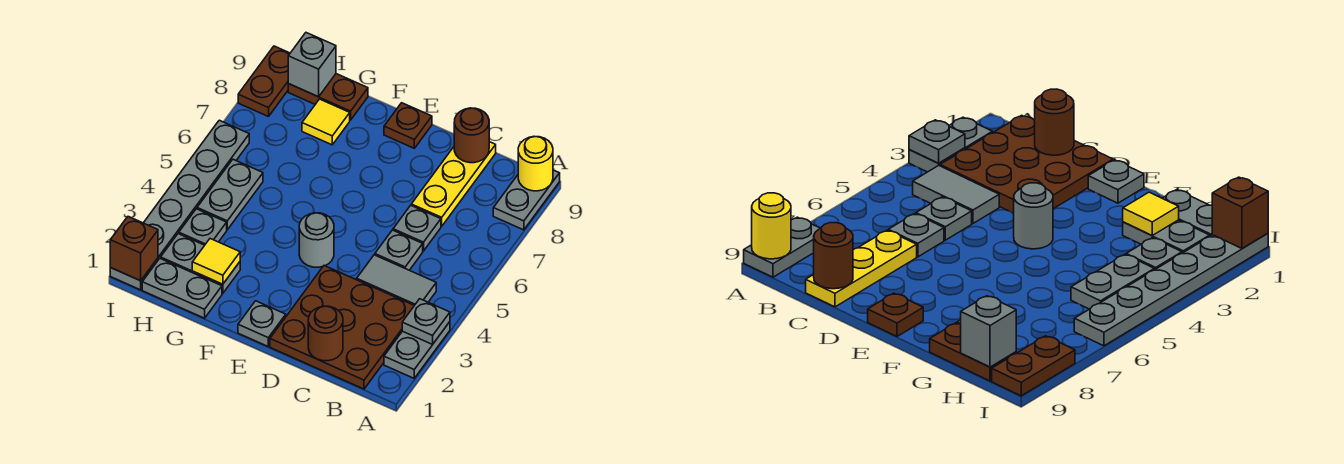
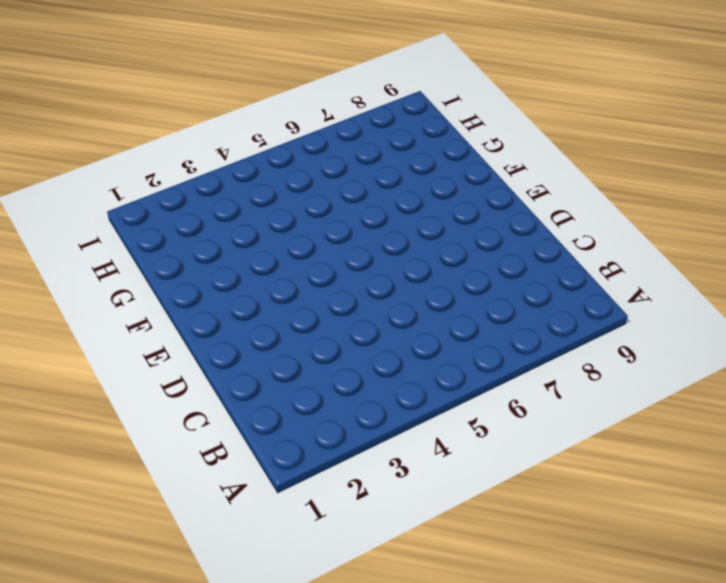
none -> grey plate A2:A3 level 1
none -> grey plate A8:A9 level 1
none -> brown plate B1:D3 level 1

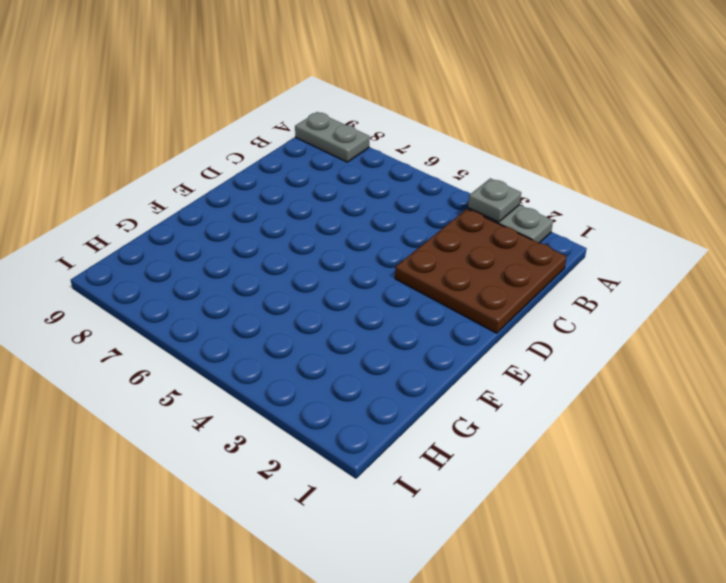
none -> grey tile B4:C4 level 1
none -> grey plate C5 level 1
none -> grey plate C6 level 1

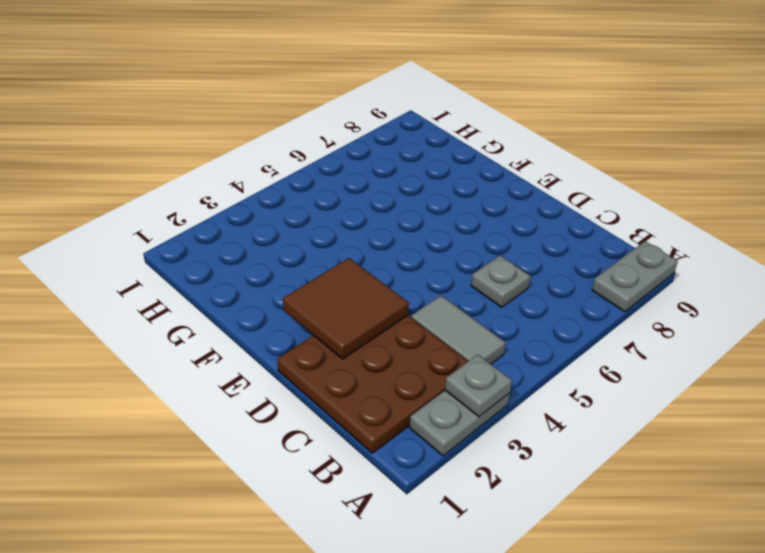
brown tile D2:E3 level 2 -> none
none -> grey plate C5 level 1
none -> yellow plate C7:C9 level 1
none -> grey plate E1 level 1

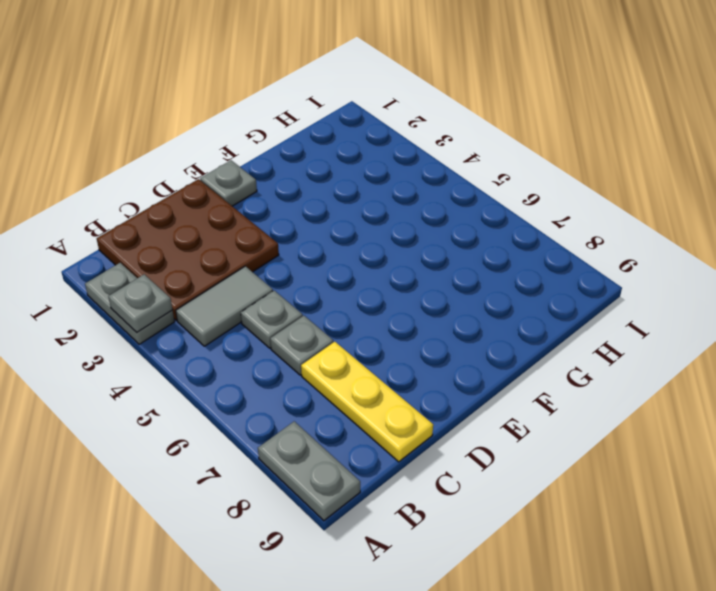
none -> grey round brick E4 level 1
none -> brown plate E9 level 1
none -> grey plate G1:H1 level 1

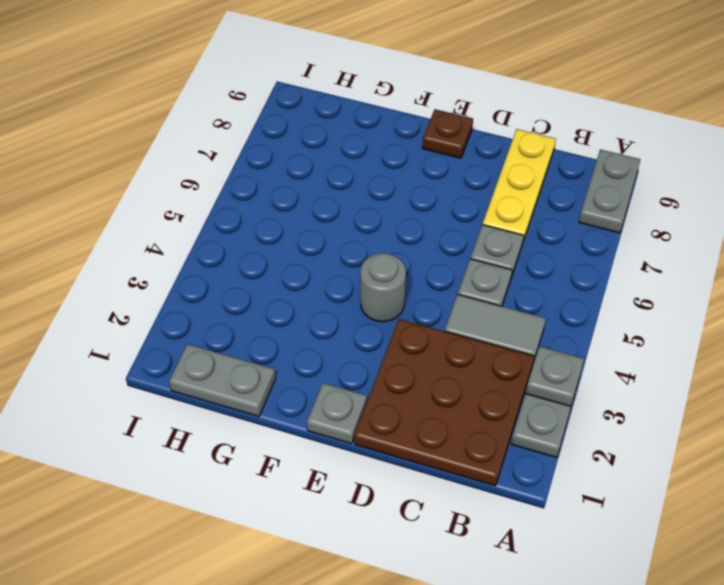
none -> grey plate G2:H2 level 1
none -> yellow tile G8 level 1
none -> brown plate G9:H9 level 1

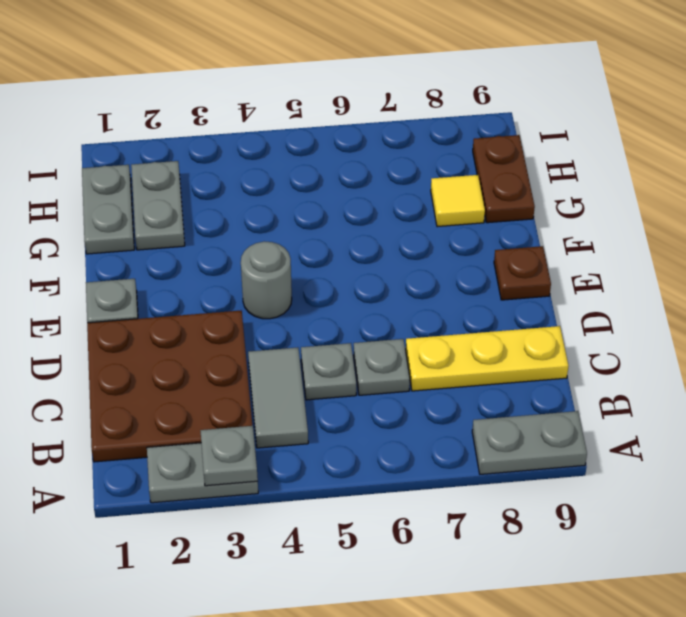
none -> grey plate H3 level 1
none -> grey plate H4:H5 level 1
none -> grey plate I1:I6 level 1

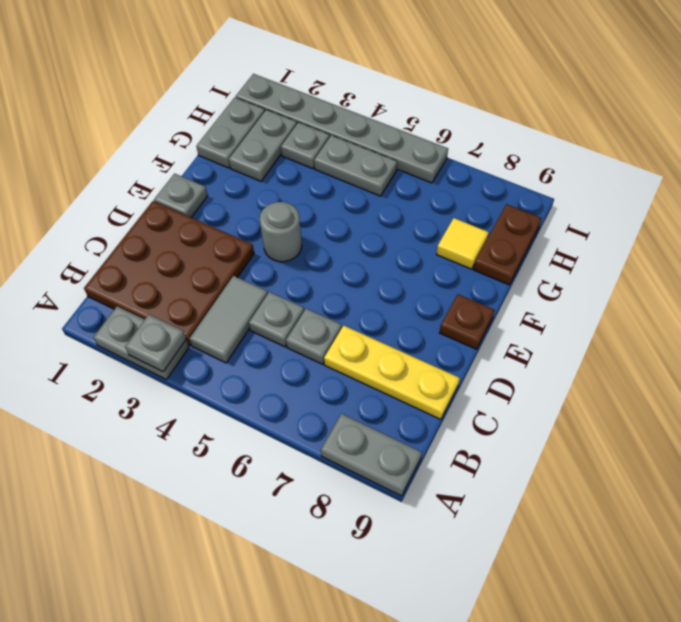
none -> brown plate I8:I9 level 1
none -> yellow round brick A9 level 2
none -> brown round brick C1 level 2

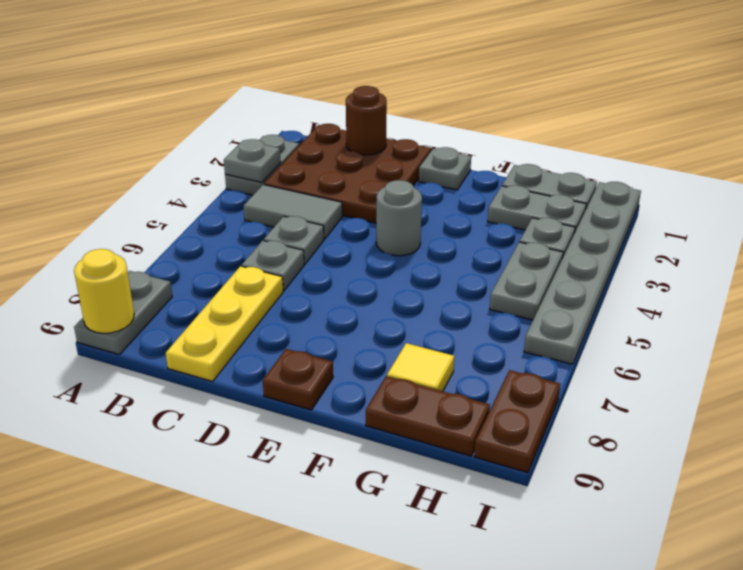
none -> brown round brick C9 level 2
none -> yellow tile G2 level 2
none -> grey brick H9 level 2

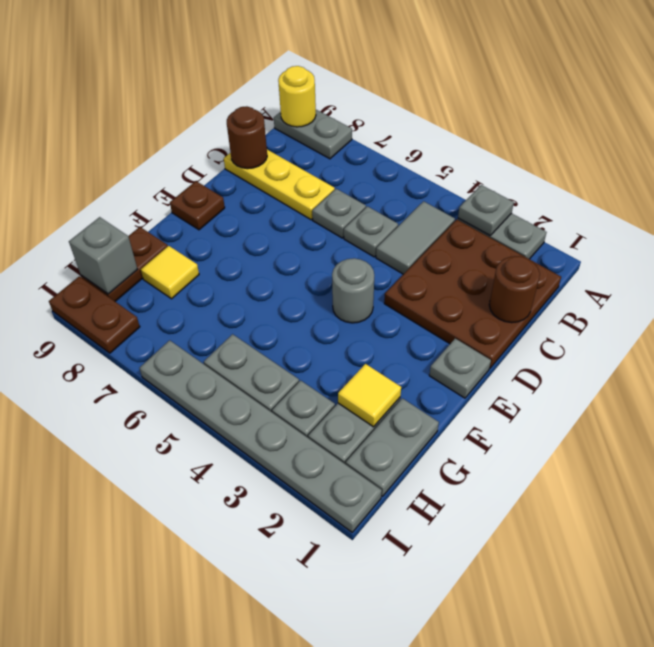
none -> brown brick I1 level 2

